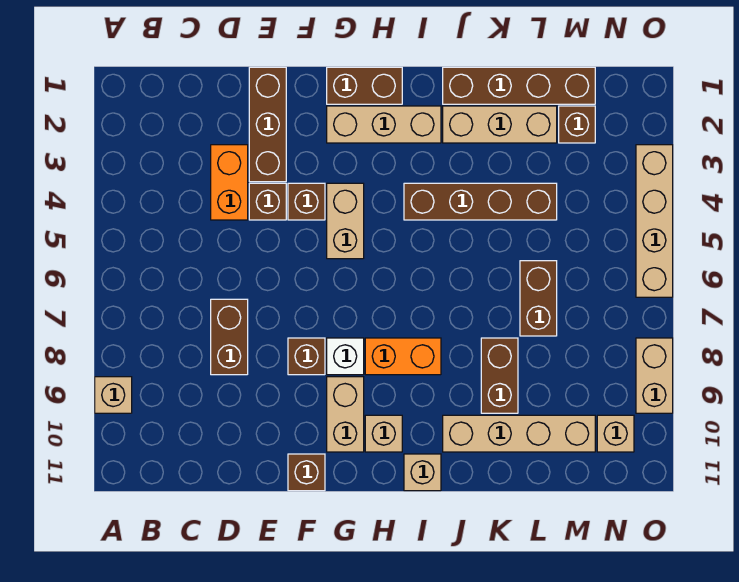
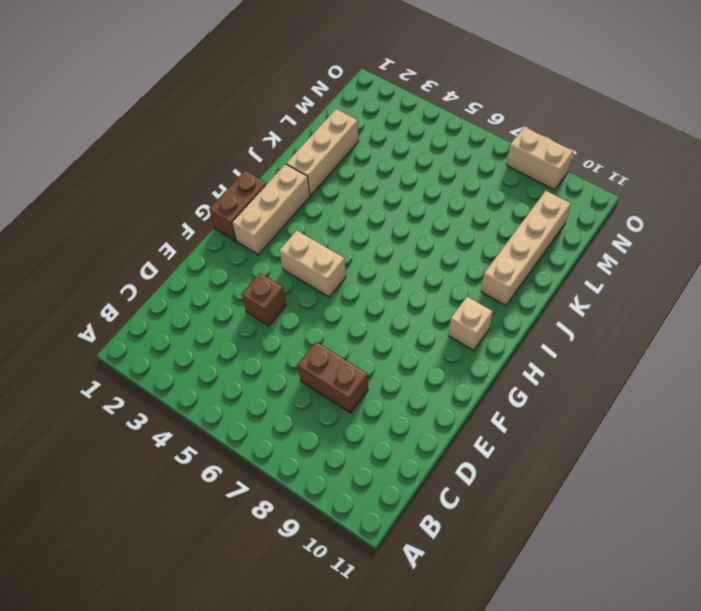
none -> tan brick A9 level 1
none -> orange brick D3:D4 level 1
none -> brown brick E1:E3 level 1

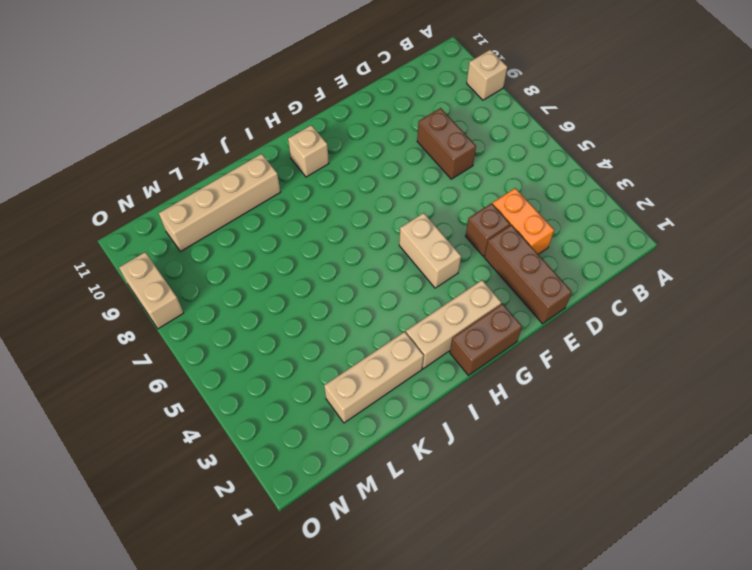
none -> brown brick F4 level 1
none -> brown brick F8 level 1
none -> brown brick F11 level 1

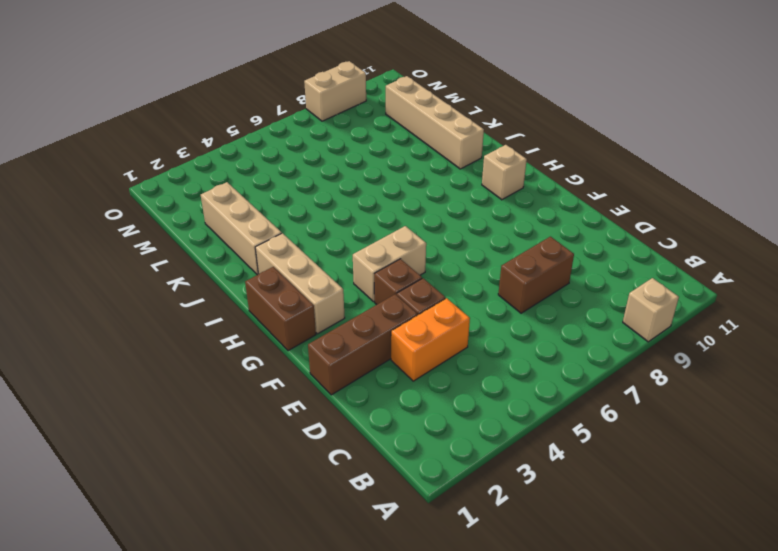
none -> brown brick F8 level 1
none -> brown brick F11 level 1
none -> white brick G8 level 1

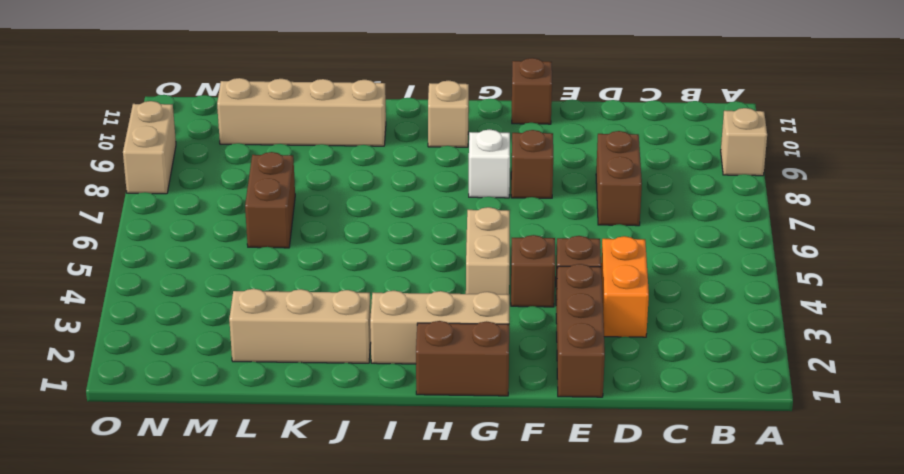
none -> tan brick G9:G10 level 1
none -> orange brick H8:I8 level 1
none -> brown brick I4:L4 level 1

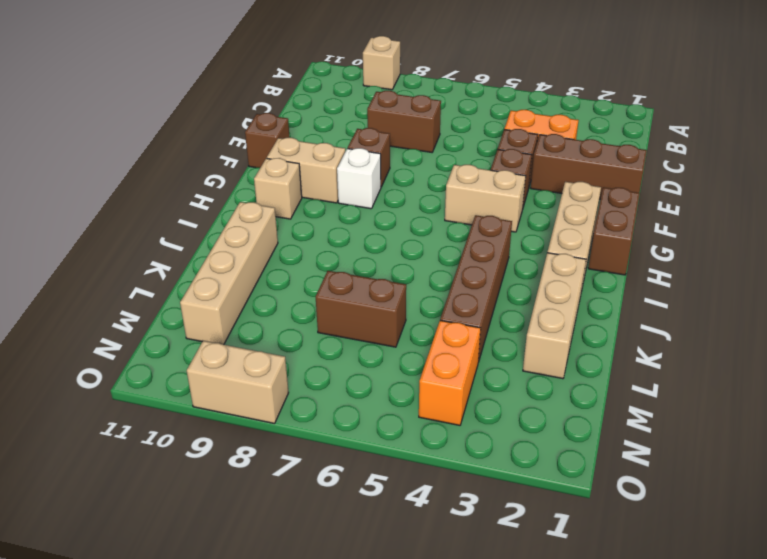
orange brick M4:N4 level 1 -> orange brick H8:I8 level 1
none -> tan brick I11 level 1
none -> brown brick J1:M1 level 1
none -> brown brick K8:K9 level 1

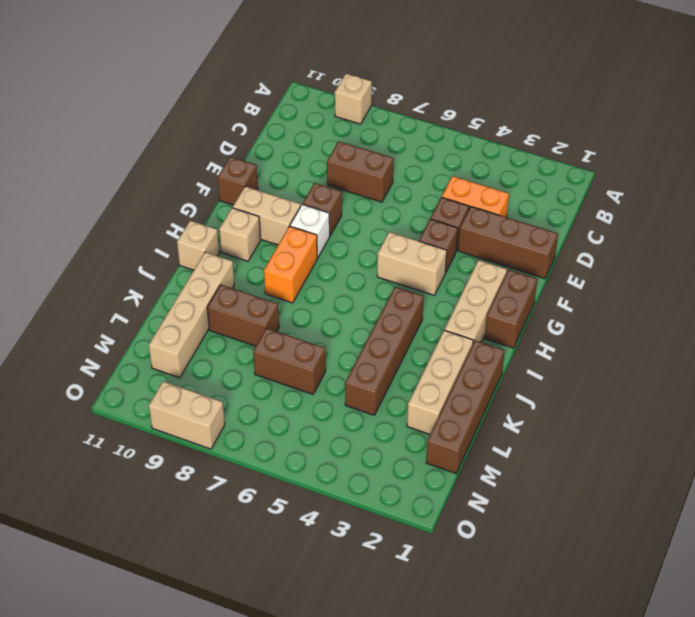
none -> brown brick M2 level 1
none -> tan brick N10 level 1
none -> tan brick O3:O6 level 1

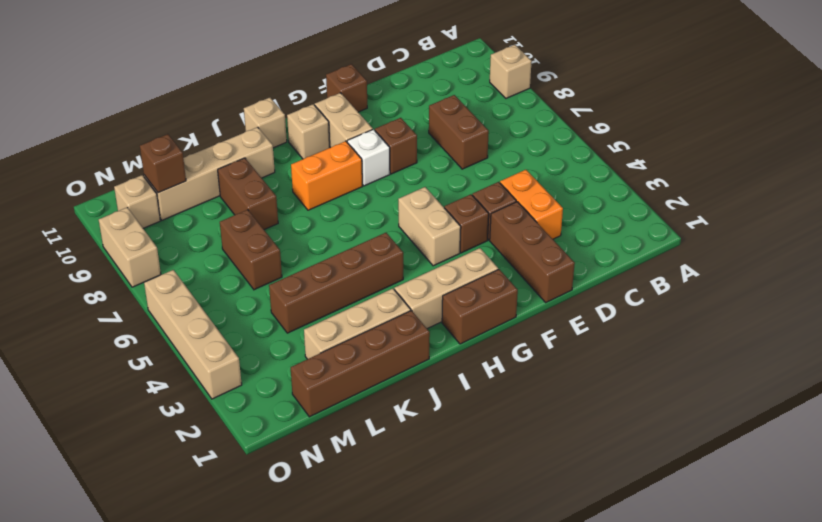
brown brick M10 level 2 -> brown brick M2 level 1

